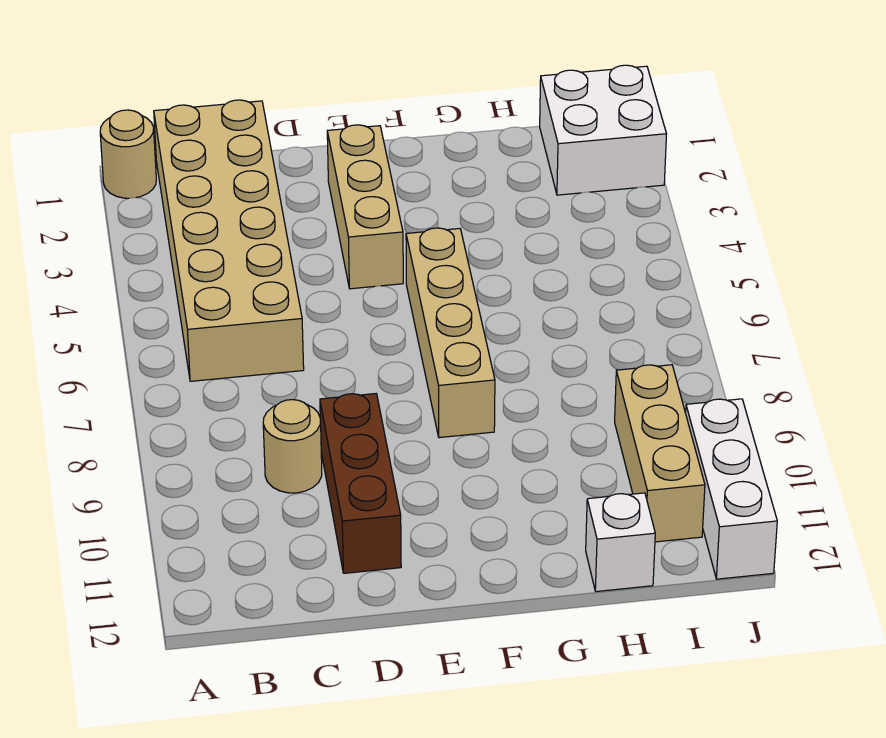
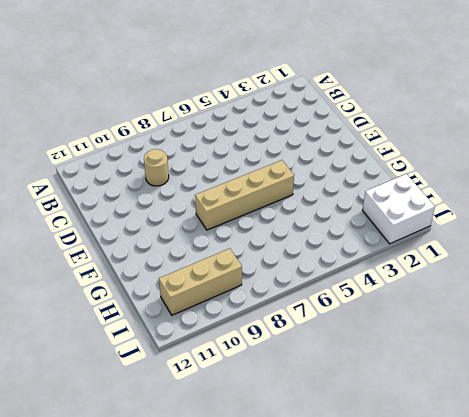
none -> tan round brick A1 level 1
none -> tan brick B1:C6 level 1

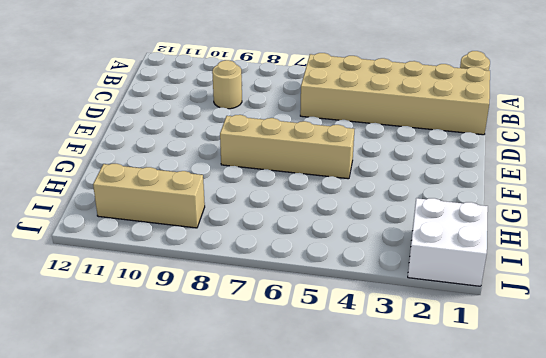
none -> brown brick D9:D11 level 1
none -> tan brick E2:E4 level 1

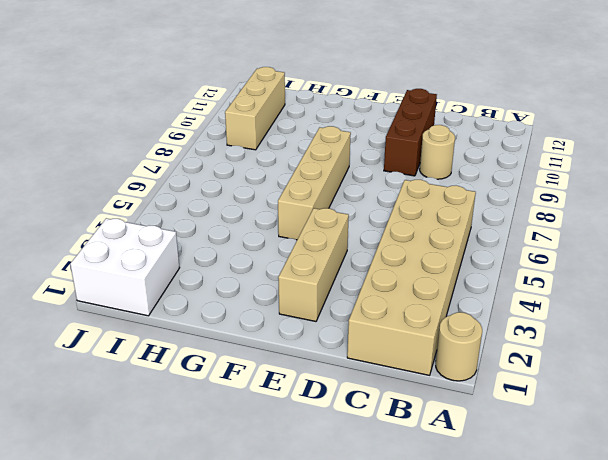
none -> white brick H12 level 1
none -> white brick J10:J12 level 1

